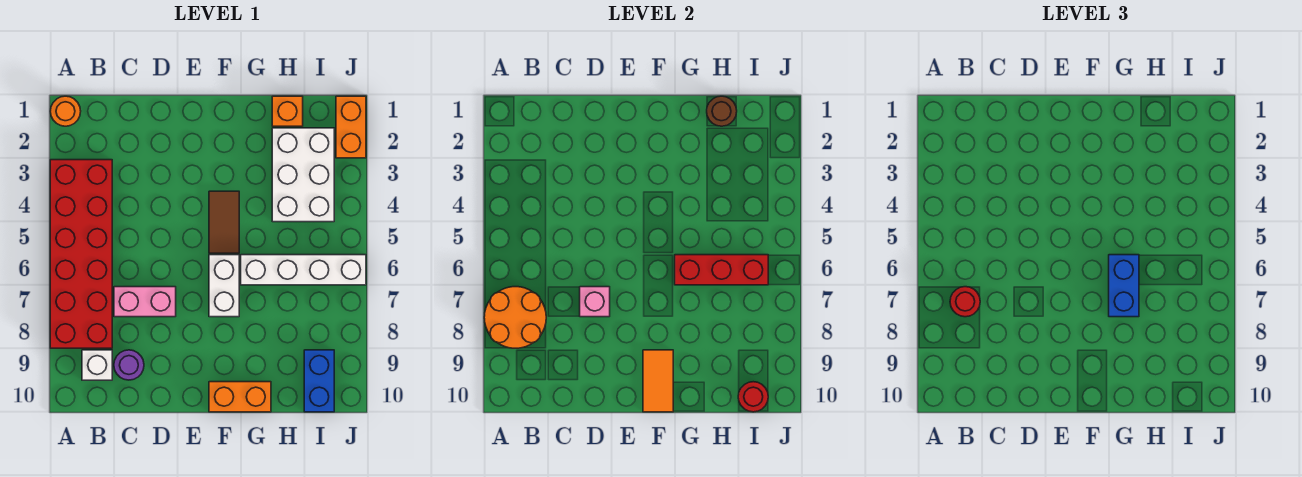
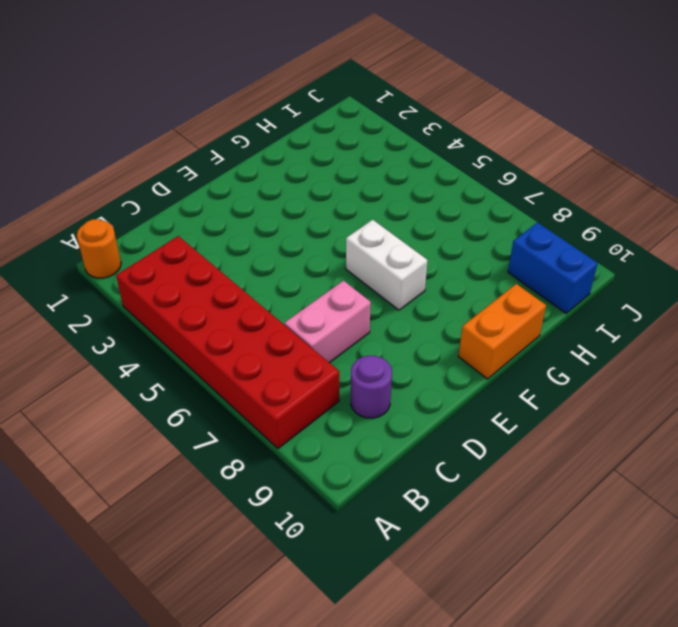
none -> white brick B9 level 1
none -> brown tile F4:F5 level 1
none -> white brick G6:J6 level 1

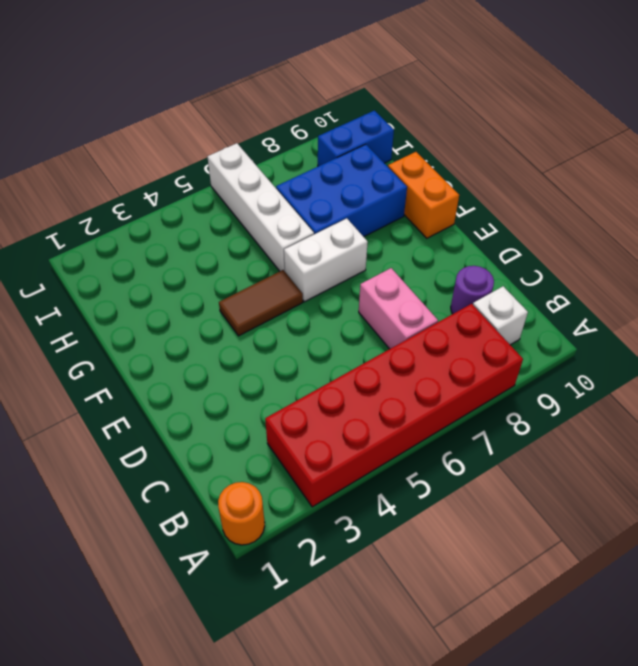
blue brick G7:H9 level 1 -> none
none -> orange brick H1 level 1
none -> white brick H2:I4 level 1
none -> orange brick J1:J2 level 1

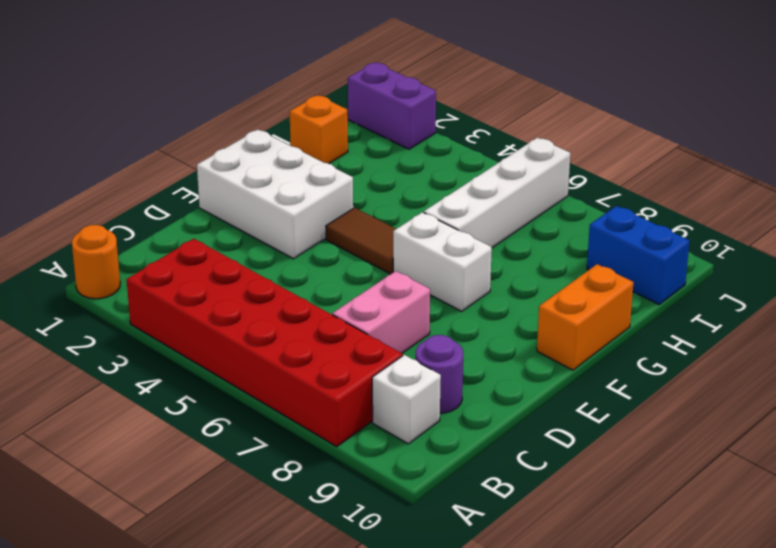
white brick E1:F3 level 1 -> white brick H2:I4 level 1
purple brick J1:J2 level 1 -> orange brick J1:J2 level 1
none -> orange round brick A7:B8 level 2
none -> pink brick D7 level 2
none -> orange tile F9:F10 level 2

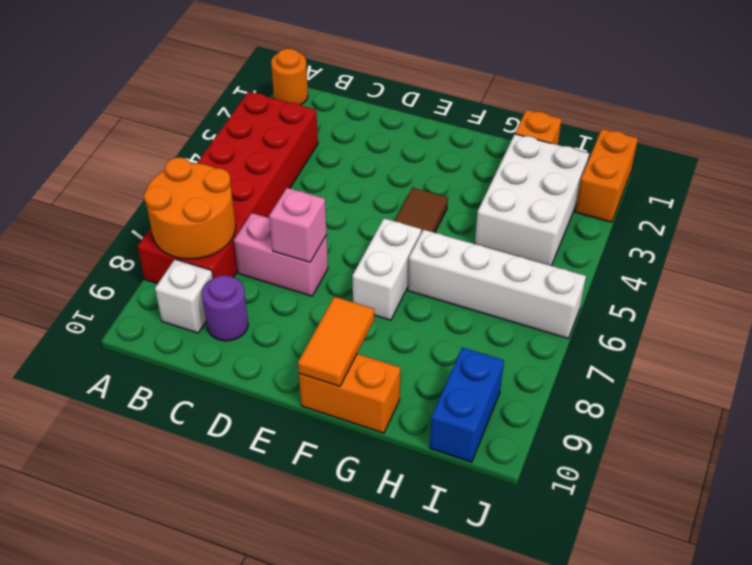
none -> red brick G6:I6 level 2
none -> brown round brick H1 level 2
none -> red round brick I10 level 2

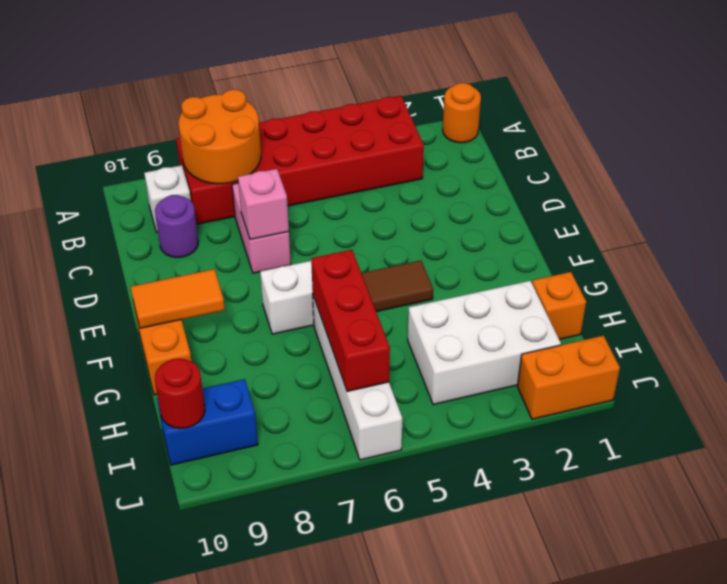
none -> brown round brick H1 level 2
none -> red round brick B7 level 3
none -> blue brick G6:G7 level 3

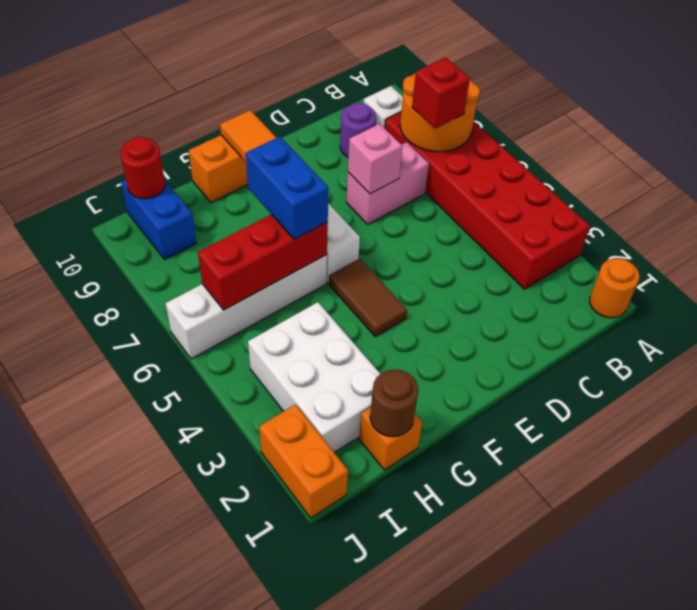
red brick B7 level 3 -> red round brick B7 level 3

